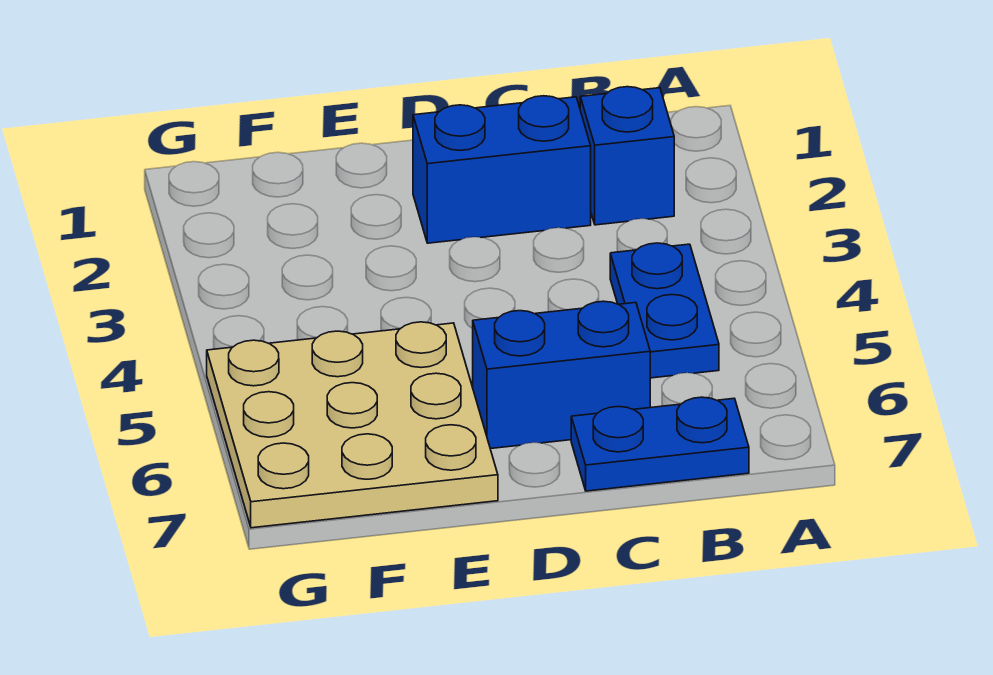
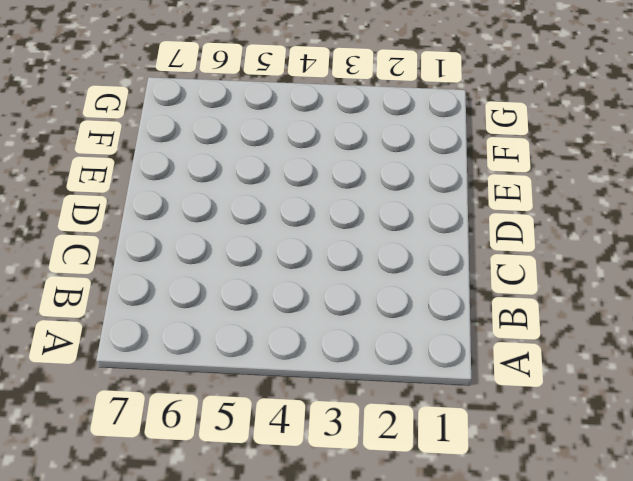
none -> blue brick B2 level 1
none -> blue plate B4:B5 level 1

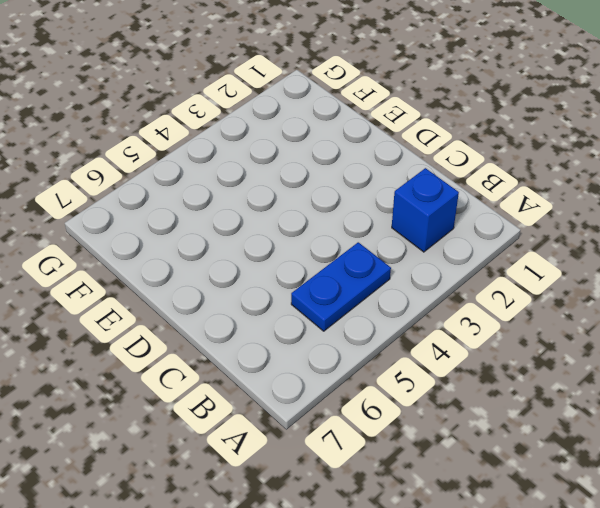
none -> blue plate B7:C7 level 1
none -> blue brick C2:D2 level 1

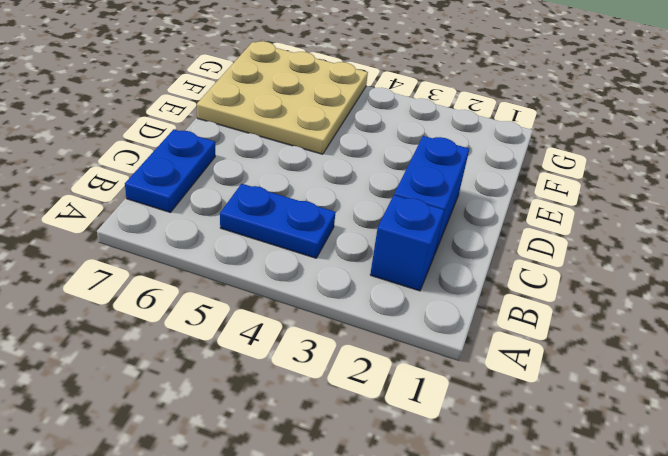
none -> blue brick C6:D6 level 1

